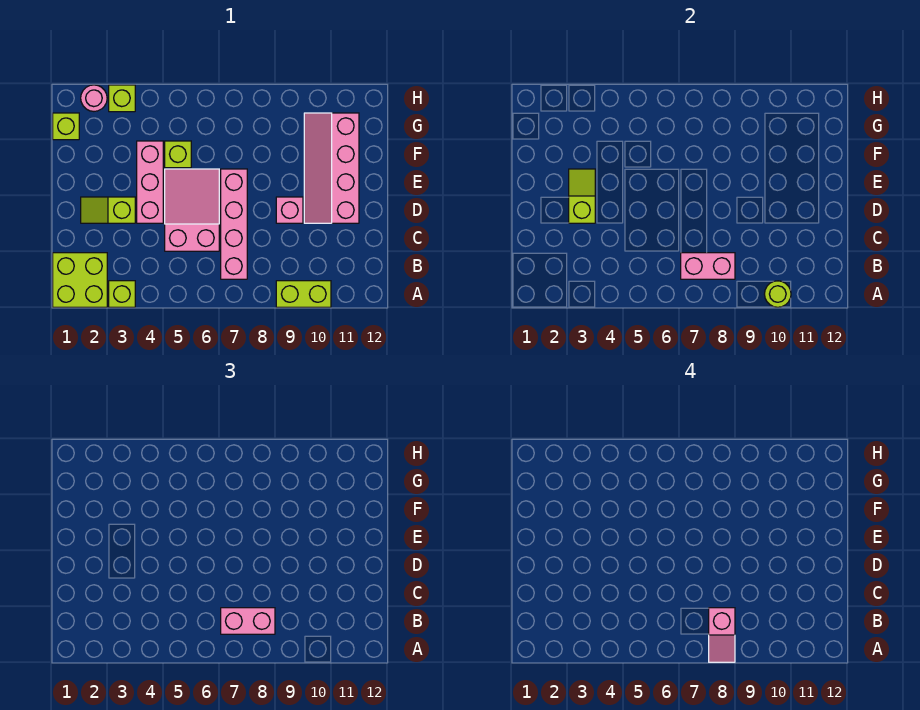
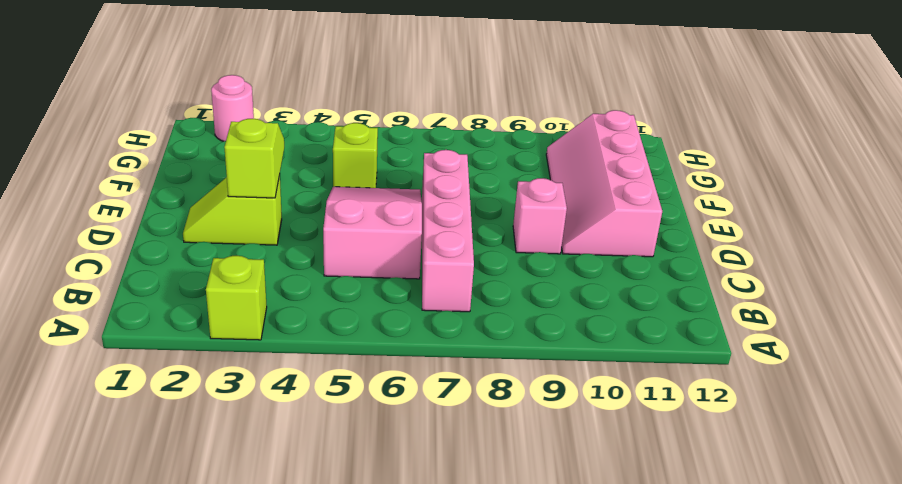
none -> lime brick A1:B2 level 1
none -> lime brick A9:A10 level 1
none -> pink brick D4:F4 level 1

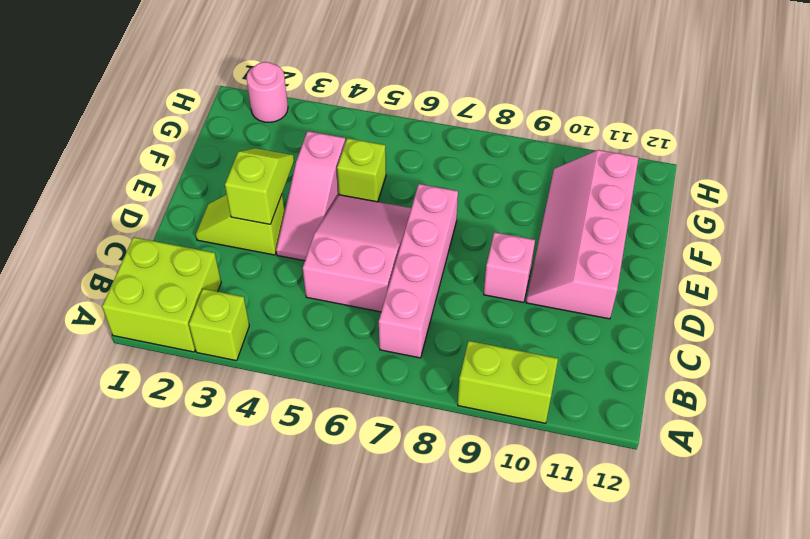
pink slope D4:F4 level 1 top F -> pink brick D4:F4 level 1
none -> lime brick G1 level 1
none -> lime brick H3 level 1
none -> lime round brick A10 level 2

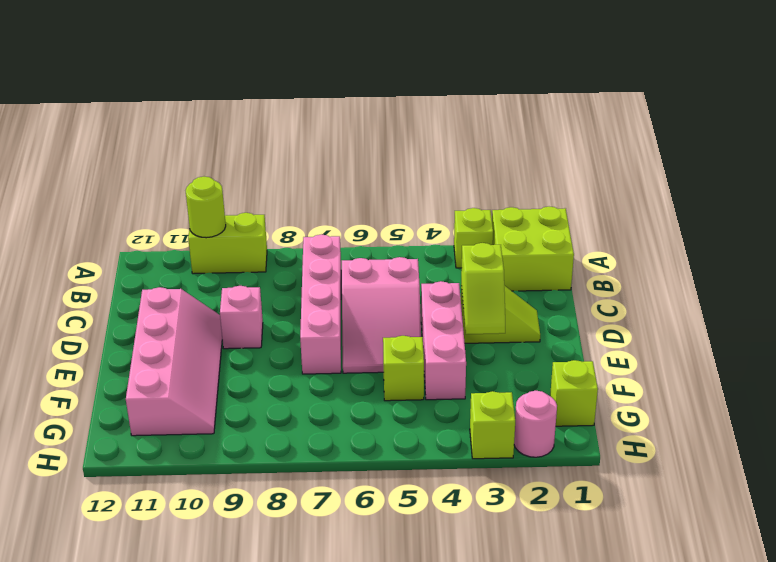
none -> pink brick B7:B8 level 2
none -> pink brick B7:B8 level 3
none -> pink slope A8:B8 level 4 top B

